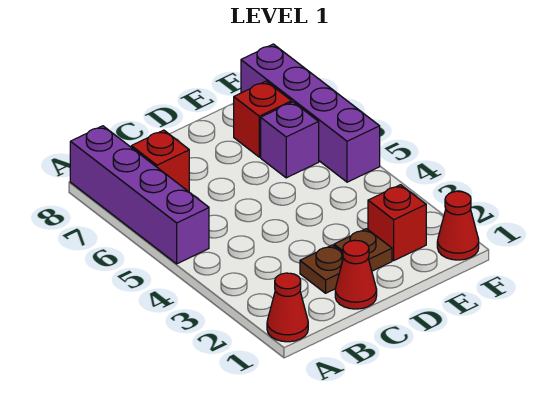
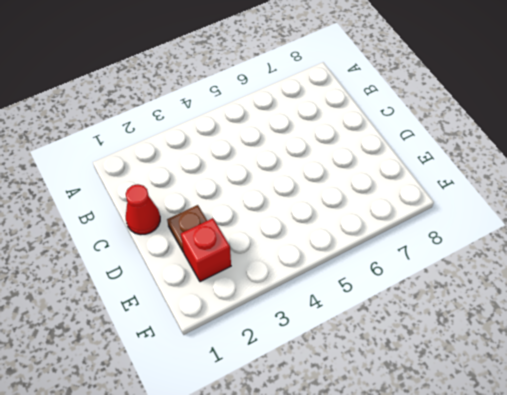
none -> red cone A1 level 1
none -> purple brick A5:A8 level 1

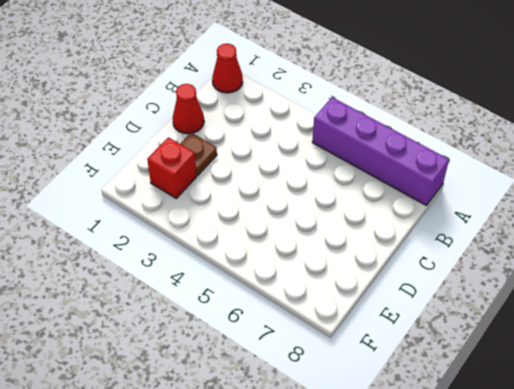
none -> red brick B7 level 1
none -> brown plate C2 level 1

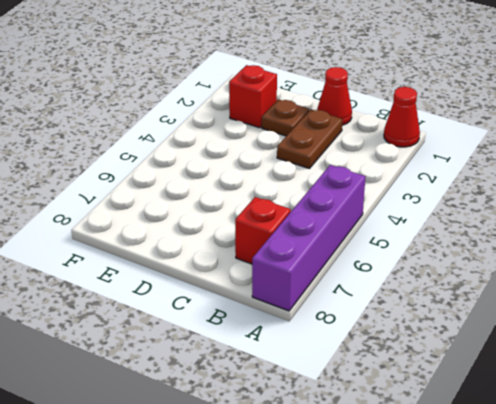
brown plate C2:C3 level 1 -> brown plate C2 level 1
none -> purple brick E6 level 1
none -> red brick E7 level 1

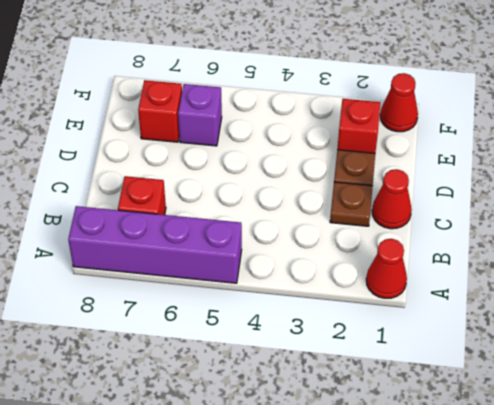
none -> purple brick F5:F8 level 1

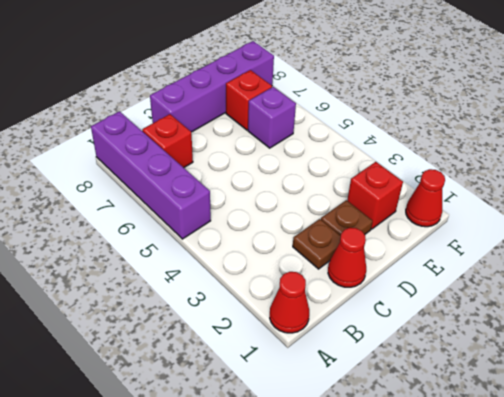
purple brick C8:F8 level 1 -> purple brick F5:F8 level 1

